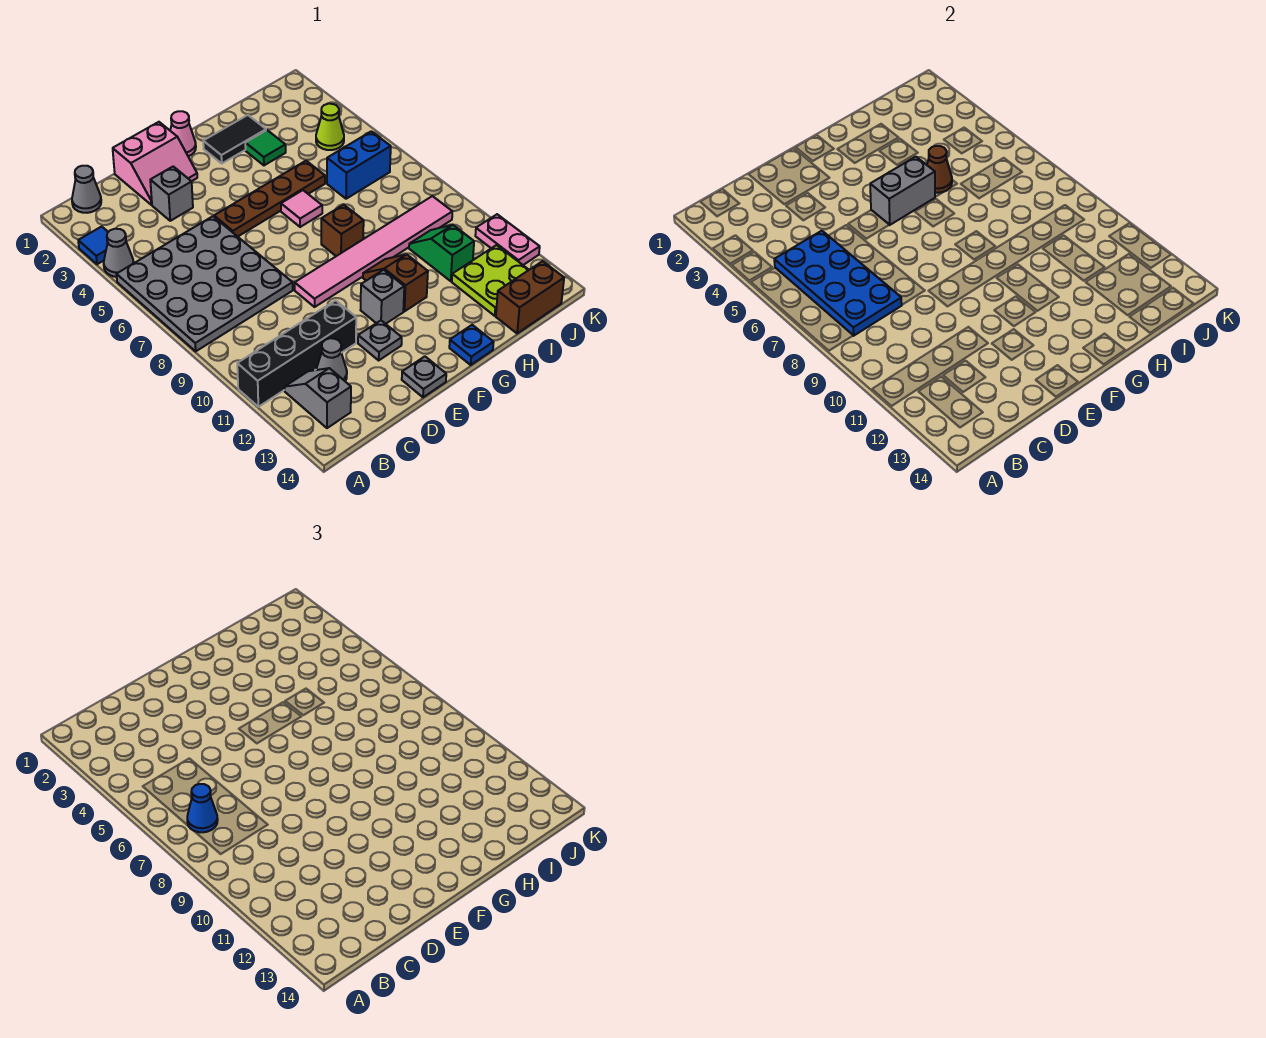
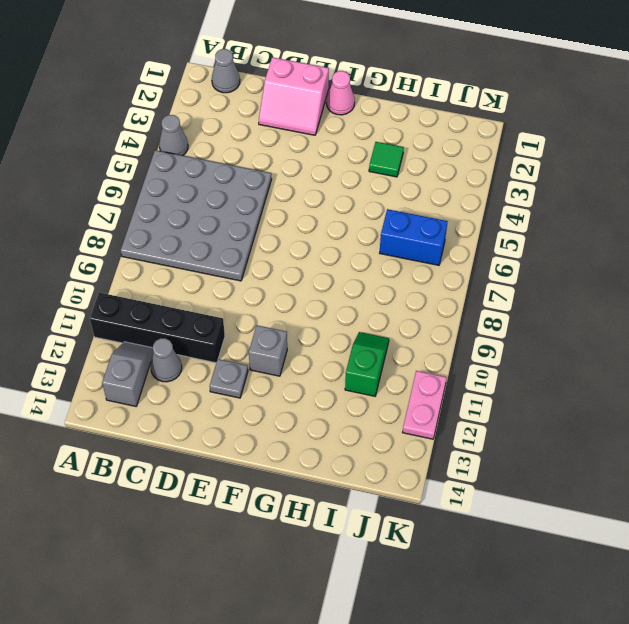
none -> blue tile A3 level 1
none -> grey brick D3 level 1
none -> brown plate E5:H5 level 1
none -> pink tile E9:J9 level 1

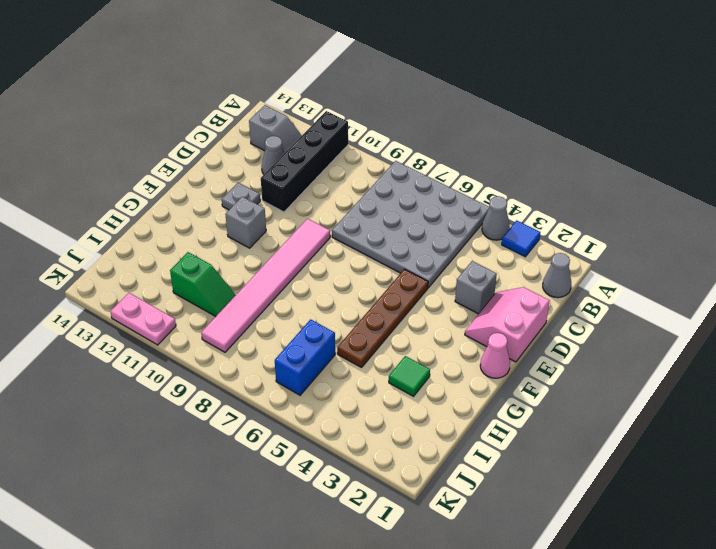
none -> grey plate E14 level 1
none -> black tile G2:H2 level 1
none -> pink tile G6 level 1
none -> brown brick G8 level 1

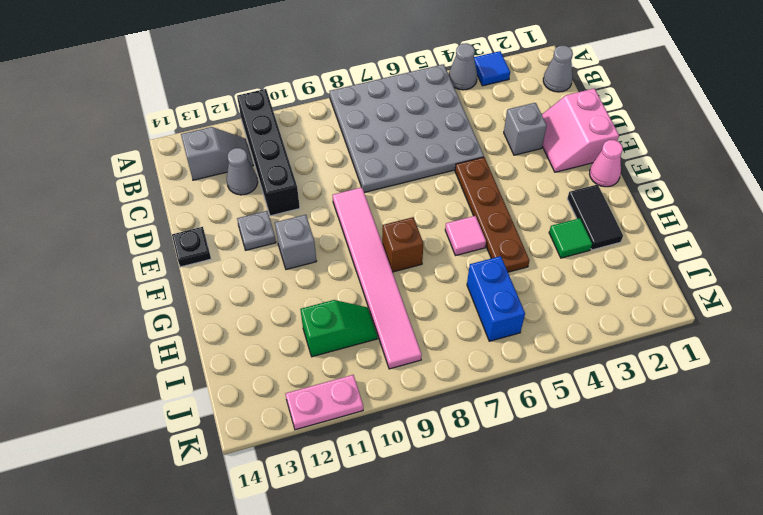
black plate E14 level 1 -> grey plate E14 level 1
none -> brown slope G10:G11 level 1 top 11
none -> blue plate G14 level 1
none -> lime plate I12:J13 level 1
none -> brown brick I14:J14 level 1

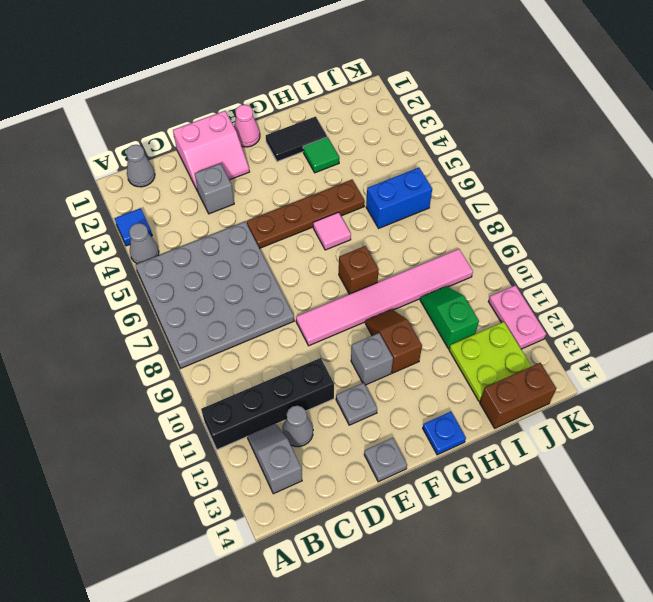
none -> lime cone J4 level 1
none -> blue plate B5:C8 level 2
none -> grey brick F5:G5 level 2
none -> brown cone H5 level 2

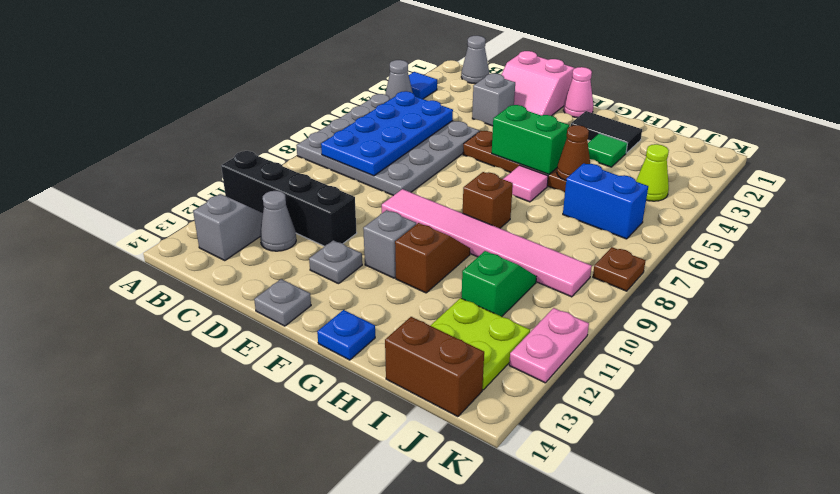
green brick F5:G5 level 2 -> grey brick F5:G5 level 2
brown plate K8 level 1 -> none
none -> blue cone B7 level 3

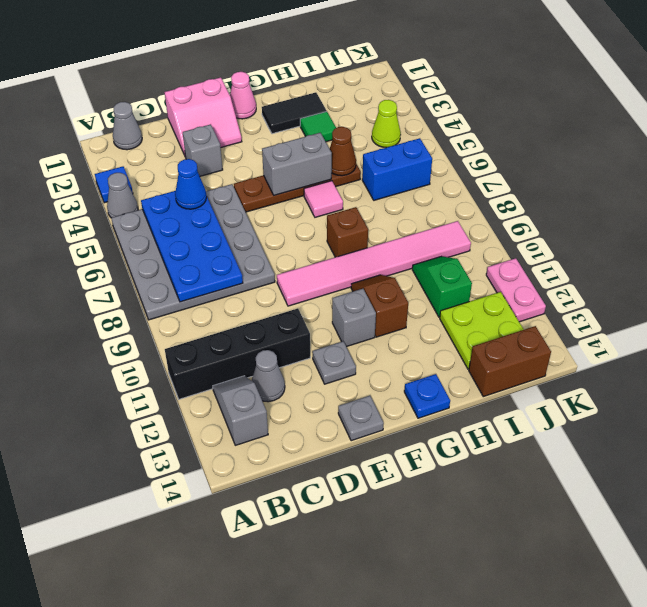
blue cone C5 level 3 -> blue cone B7 level 3

